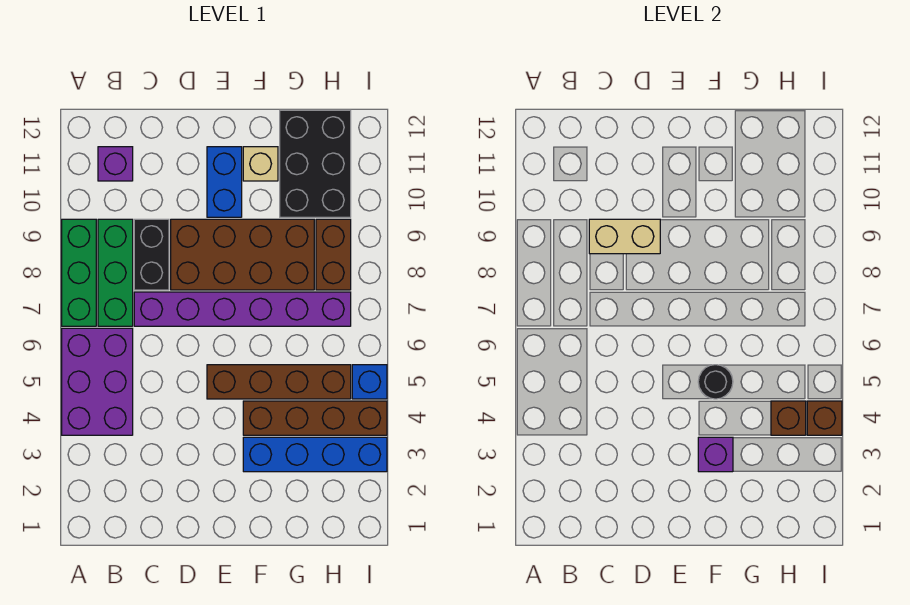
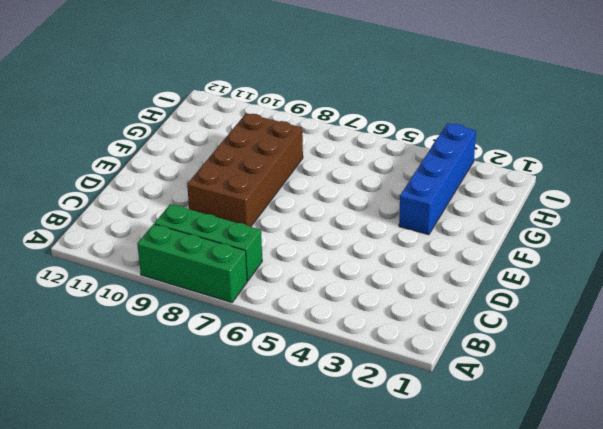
none -> purple brick A4:B6 level 1
none -> purple brick B11 level 1
none -> purple brick C7:H7 level 1

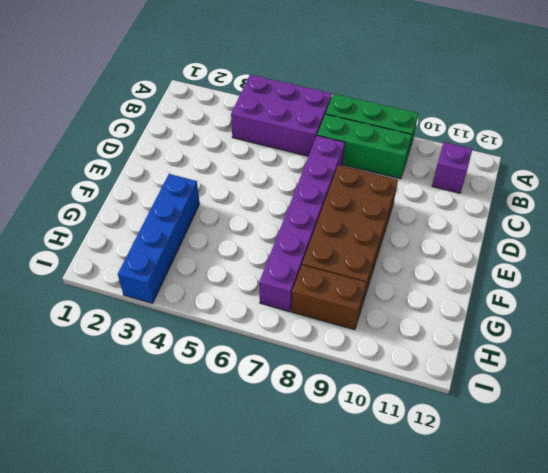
none -> black brick C8:C9 level 1
none -> brown brick E5:H5 level 1
none -> blue brick E10:E11 level 1

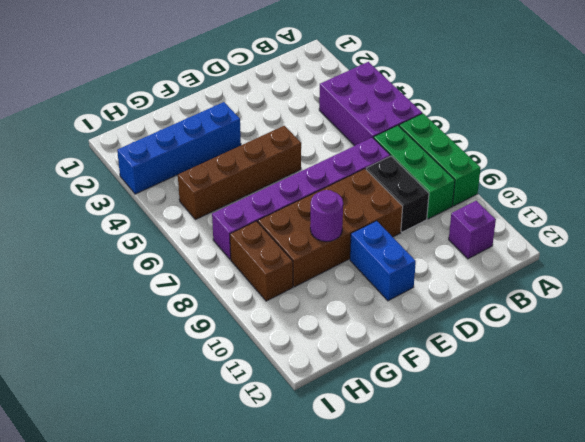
purple round brick F9 level 2 -> none
none -> brown brick F4:I4 level 1
none -> tan brick F11 level 1
none -> black brick G10:H12 level 1

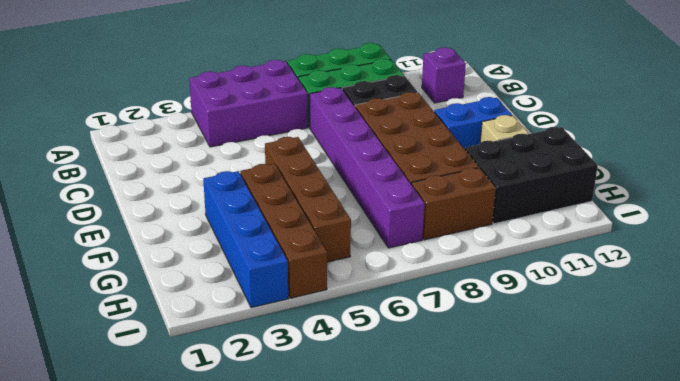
none -> blue brick I5 level 1
none -> tan brick C9:D9 level 2
none -> purple brick F3 level 2

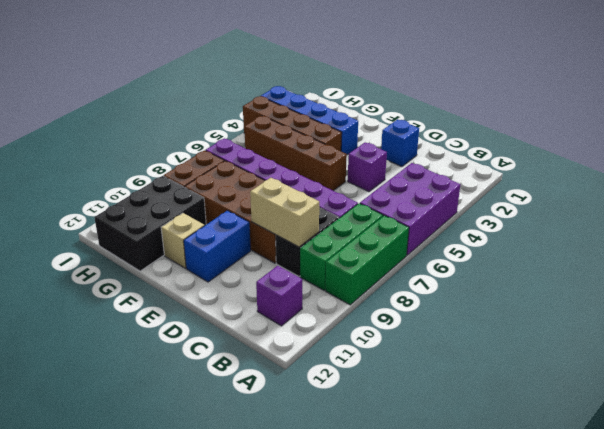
blue brick D2 level 1 -> blue brick I5 level 1
purple brick D4 level 1 -> purple brick F3 level 2
none -> black round brick F5 level 2
none -> brown brick H4 level 2
none -> brown brick I4 level 2

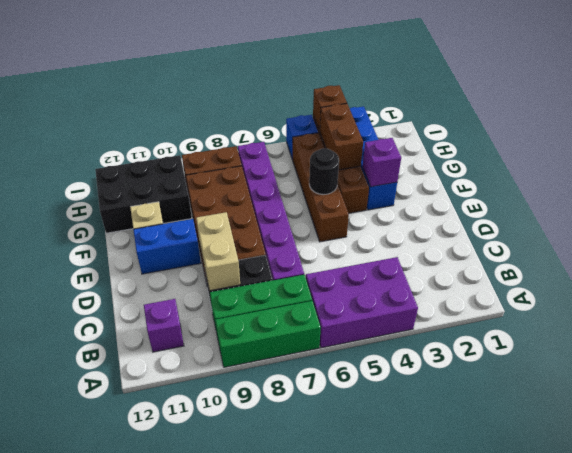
brown brick G4:H4 level 2 -> brown brick H4 level 2

